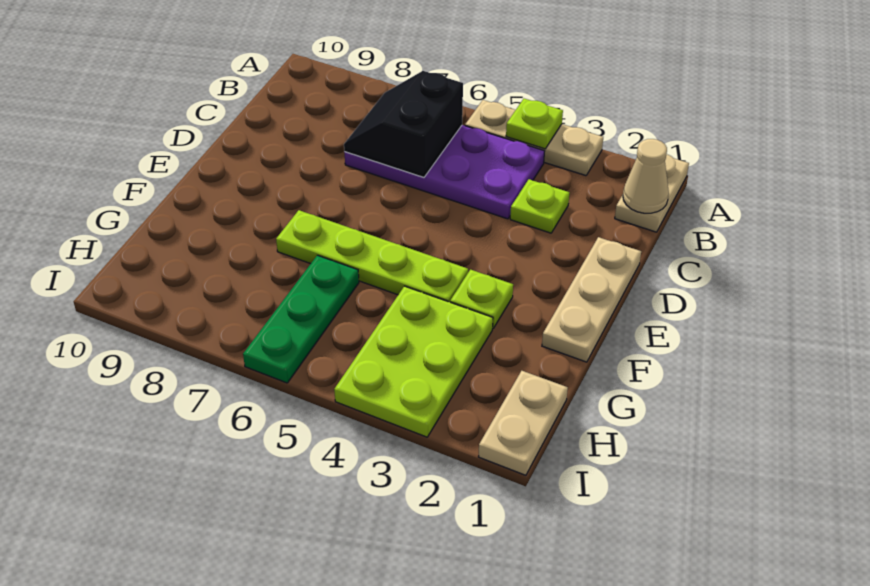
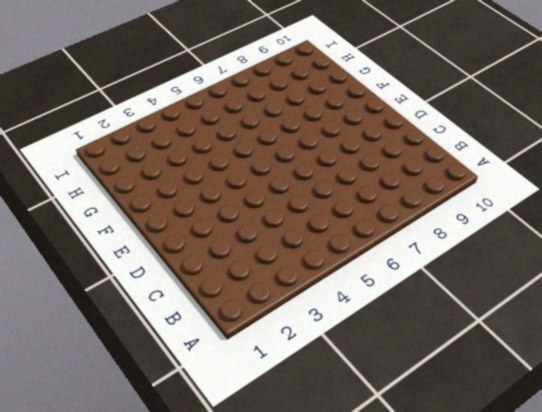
none -> tan plate A1:B1 level 1
none -> tan plate A3:A5 level 1
none -> purple plate B4:C7 level 1

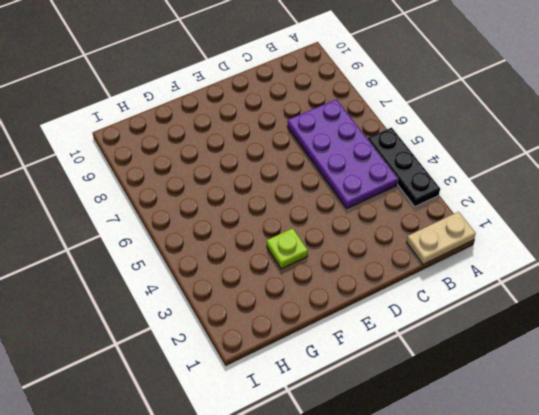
black plate A3:A5 level 1 -> tan plate A3:A5 level 1
none -> lime plate C3 level 1
none -> tan plate D1:F1 level 1
none -> lime plate F4:F7 level 1

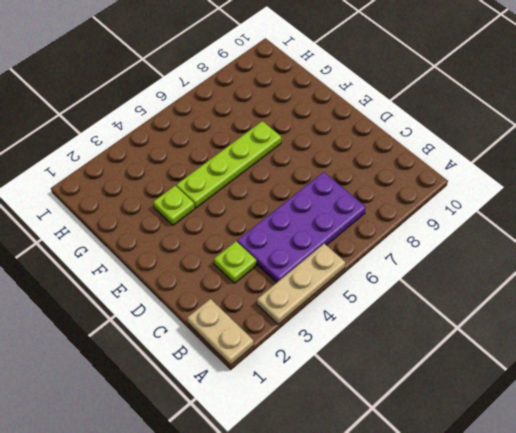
none -> tan plate D1:F1 level 1
none -> lime plate G3:I4 level 1
none -> green plate G6:I6 level 1

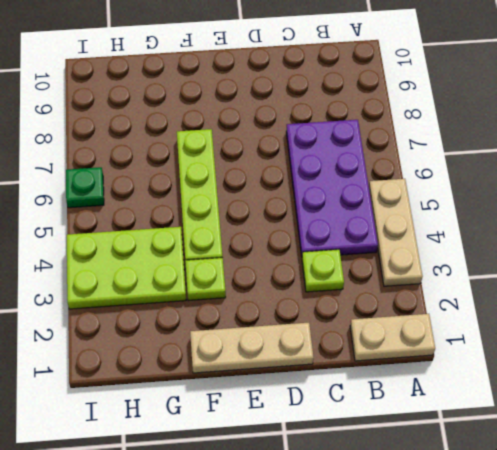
green plate I6 level 1 -> green plate G6:I6 level 1
none -> tan plate H1:I1 level 1
none -> lime plate A4 level 2
none -> tan cone B1 level 2

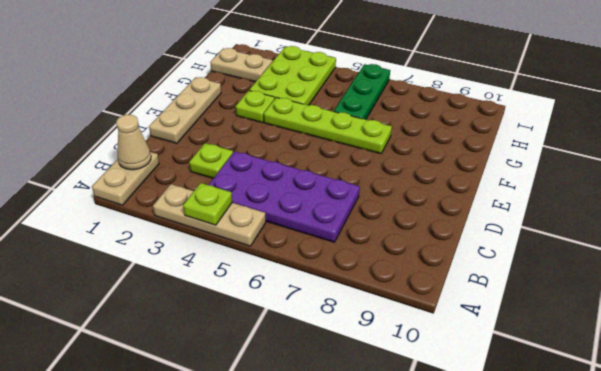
tan plate H1:H2 level 1 -> tan plate H1:I1 level 1
none -> black slope B6:C7 level 2 top 6

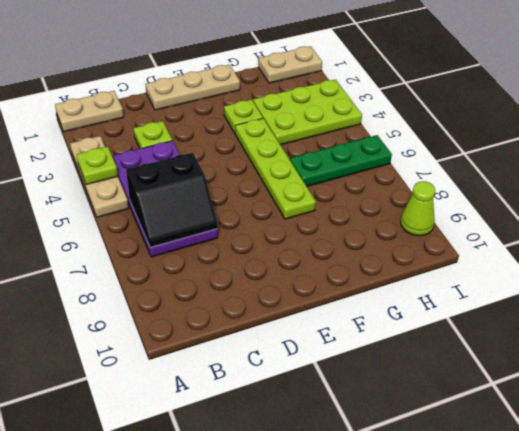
lime cone I9 level 1 -> none
none -> tan cone B1 level 2

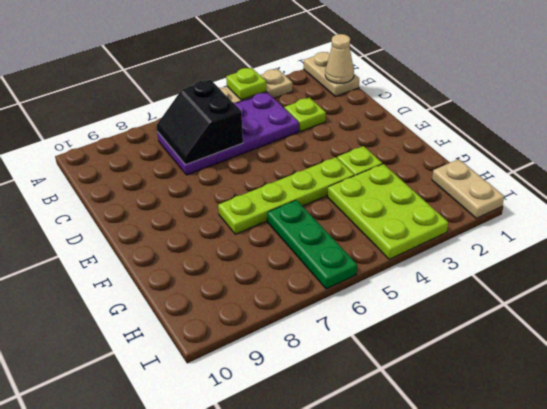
none -> tan plate D1:F1 level 1

